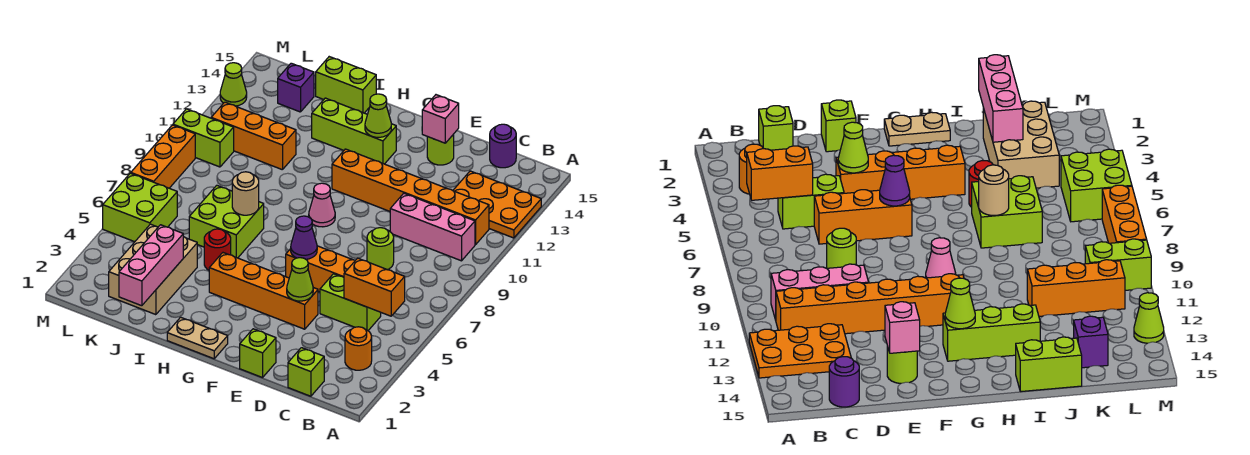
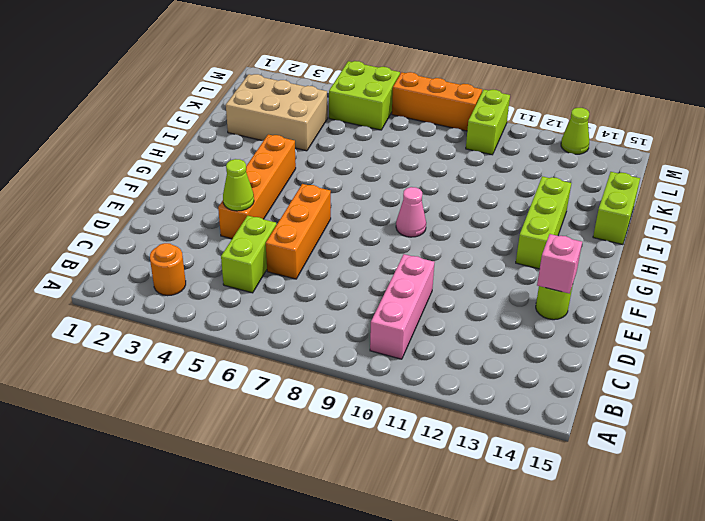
none -> orange plate A12:C13 level 1
none -> orange brick B11:G11 level 1
none -> lime brick C1 level 1
none -> purple round brick C15 level 1

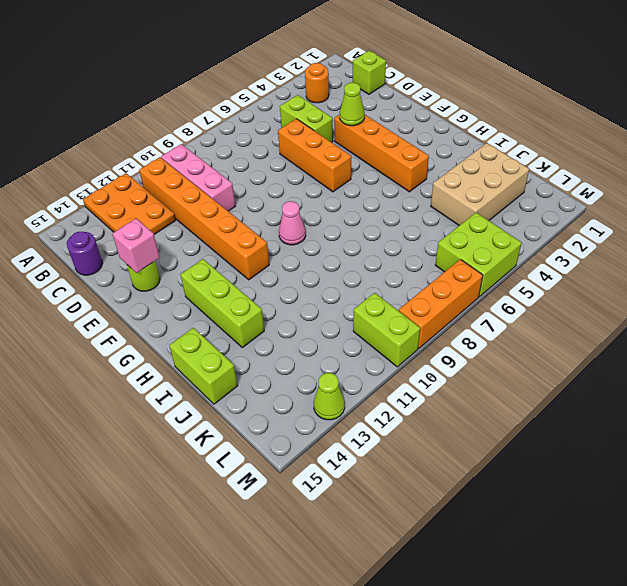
none -> lime round brick D8 level 1
none -> lime brick E1 level 1
none -> tan plate G1:H1 level 1
none -> red round brick I5 level 1

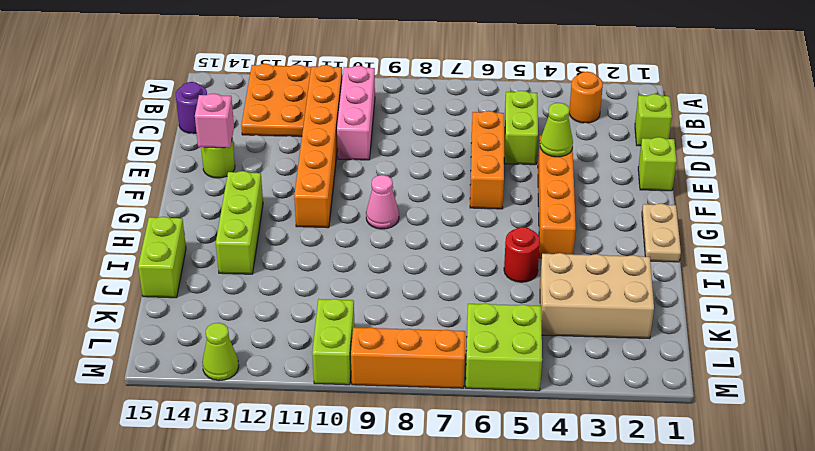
none -> lime round brick D8 level 1
none -> lime brick I6:J7 level 1
none -> orange brick J11:L11 level 1
none -> purple brick K14 level 1

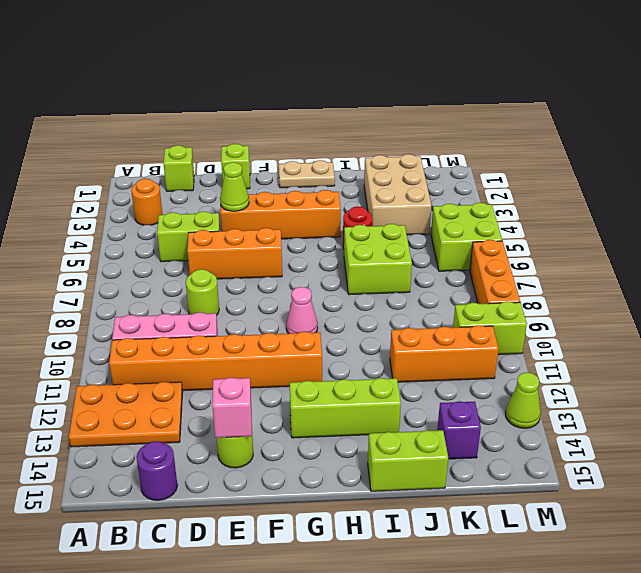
none -> orange brick B5:C5 level 2
none -> purple cone F6 level 2
none -> lime cone G13 level 2
none -> tan round brick I7 level 2

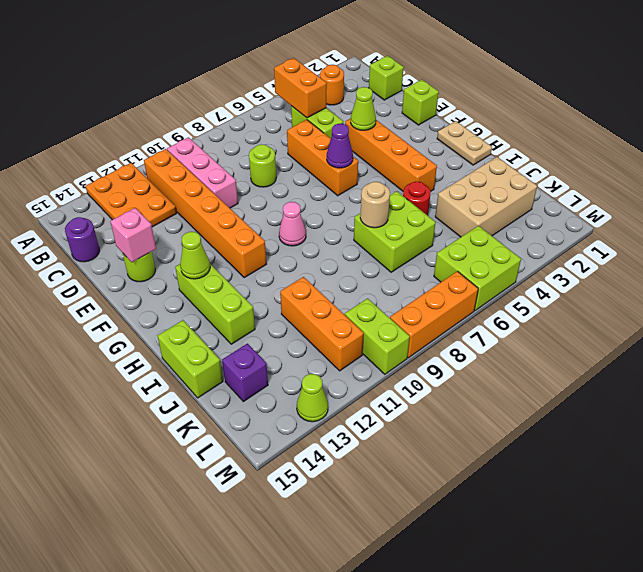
none -> pink brick J1:J3 level 2

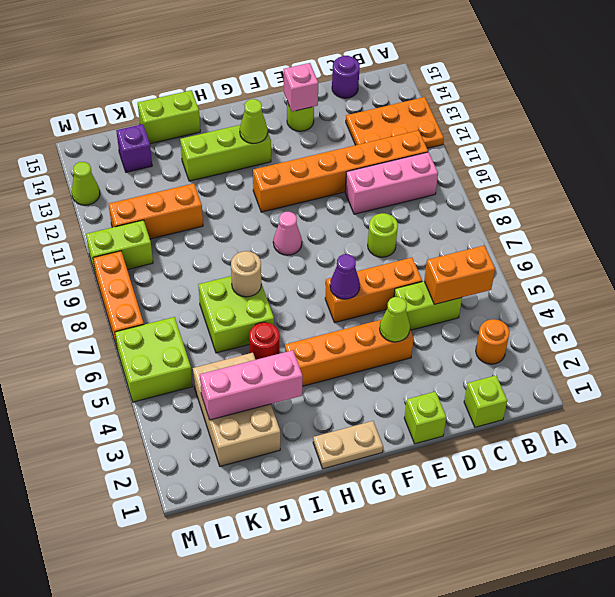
pink brick I3:K3 level 2 -> pink brick J1:J3 level 2

